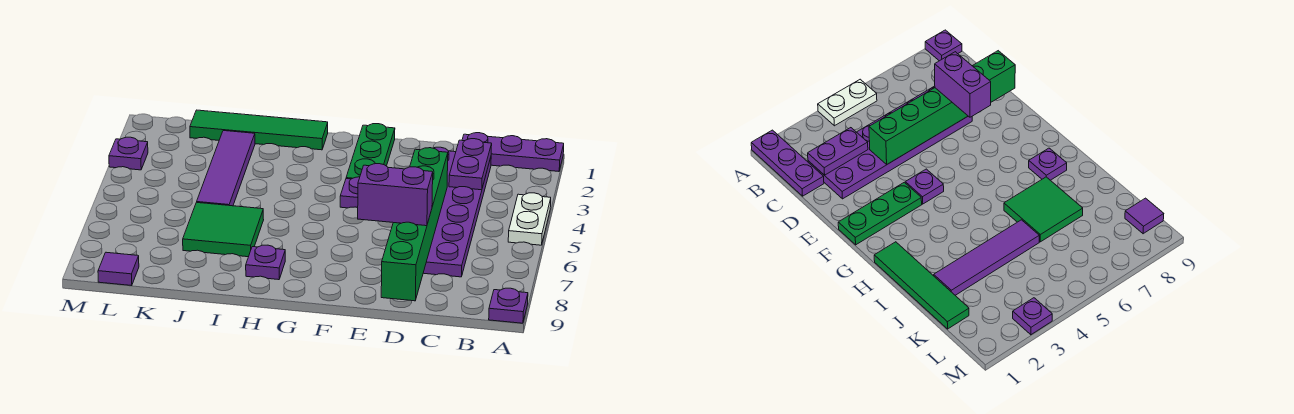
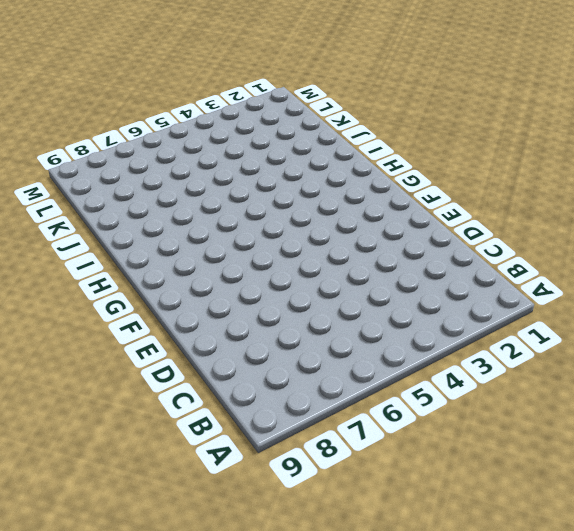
none -> purple plate A1:C1 level 1
none -> white plate A4:A5 level 1
none -> purple plate A9 level 1

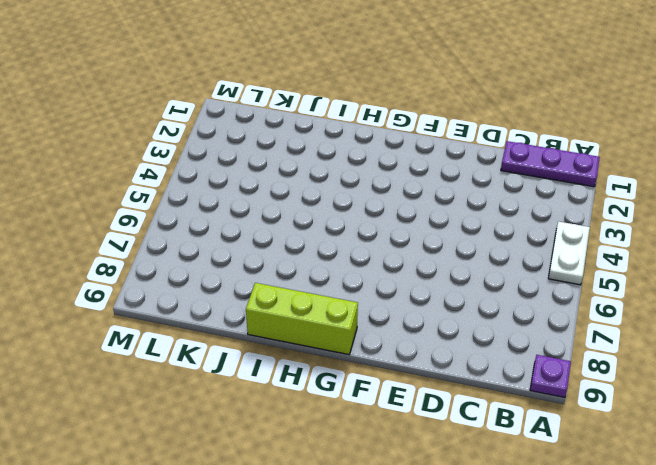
lime brick G9:I9 level 1 -> none
none -> purple plate C2:D7 level 1
none -> green plate F1:F3 level 1
none -> purple plate F4 level 1

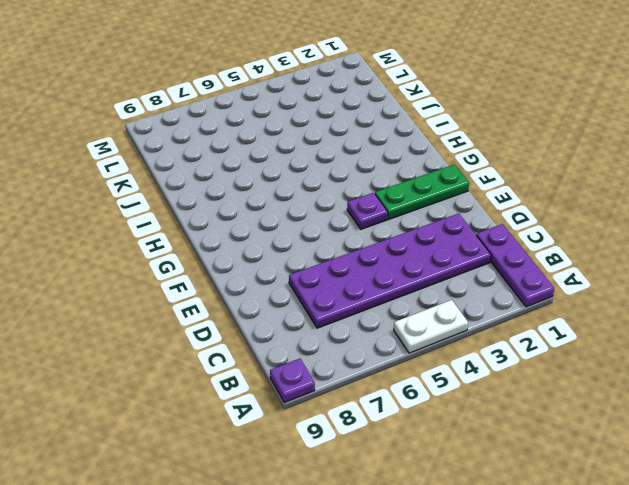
none -> green tile H1:K1 level 1
none -> purple plate H8 level 1
none -> green tile I6:J7 level 1

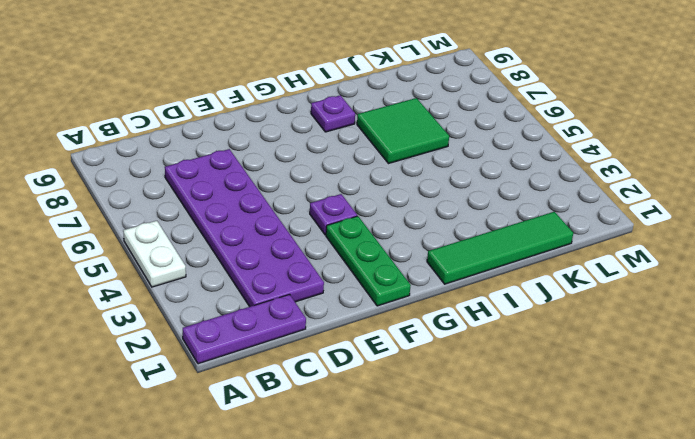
none -> purple plate A9 level 1
none -> purple tile J2:J5 level 1
none -> purple tile L9 level 1

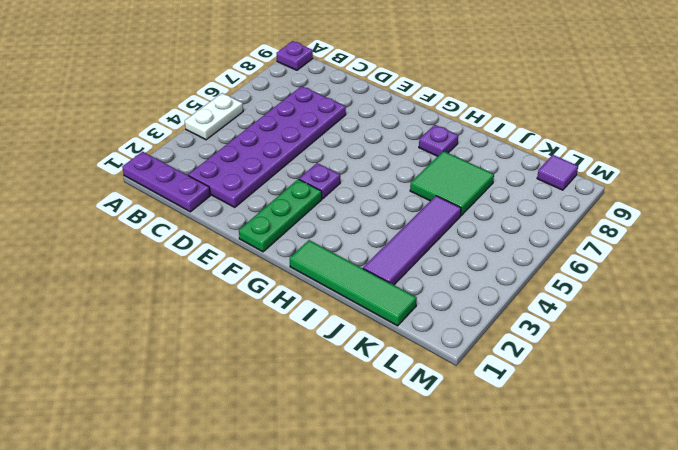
none -> purple plate M3 level 1
none -> purple plate C2:C3 level 2
none -> green brick D4:D9 level 2

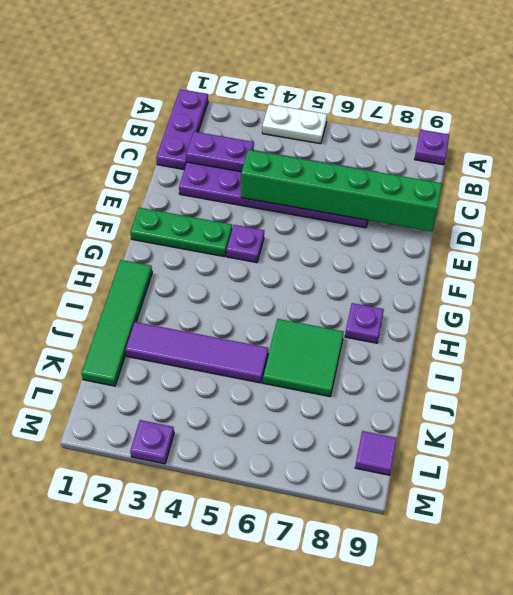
none -> purple brick D7:E7 level 3

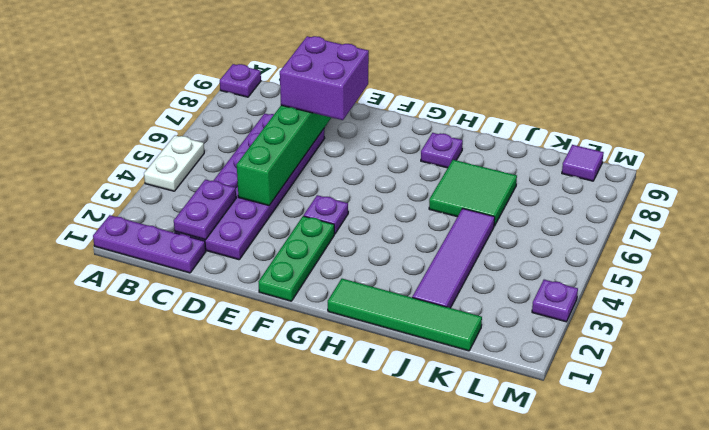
purple brick D7:E8 level 3 -> purple brick D7:E7 level 3

